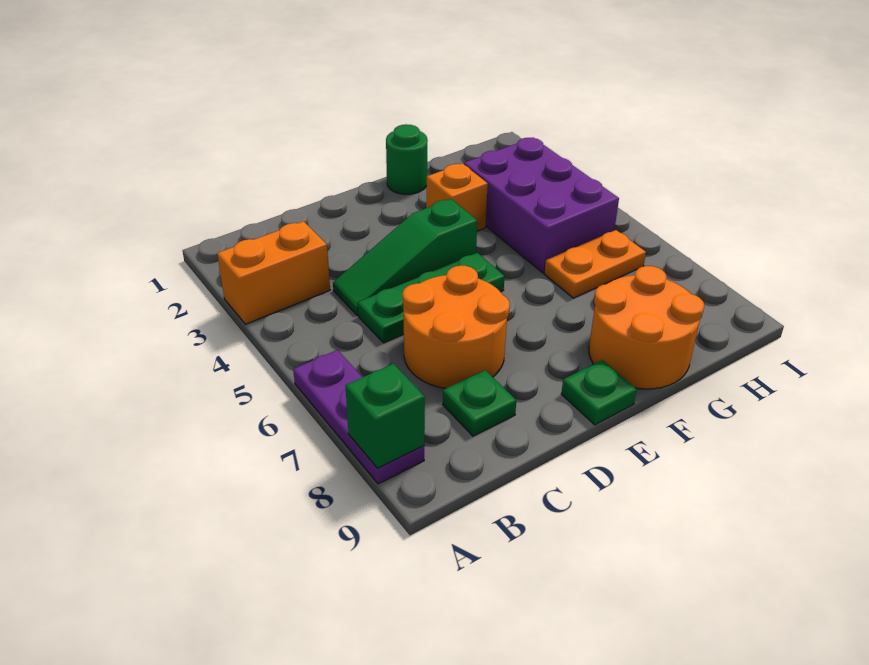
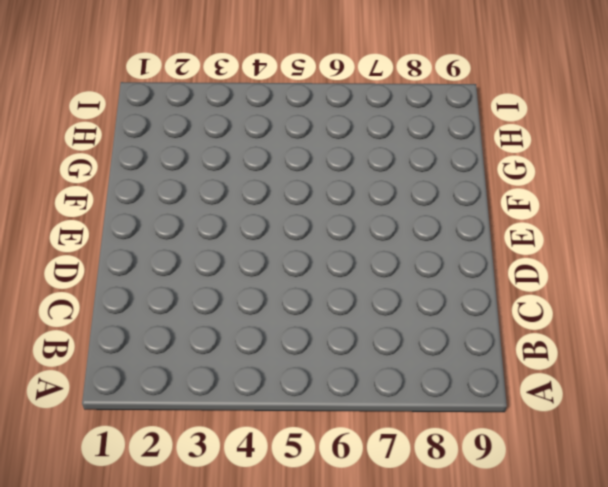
none -> orange brick A3:B3 level 1
none -> purple plate A6:A8 level 1
none -> green slope C4:E4 level 1 top E

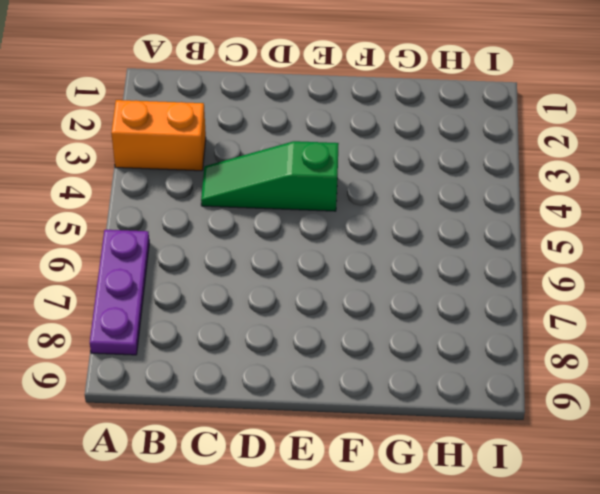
none -> green plate C5:E5 level 1
none -> orange round brick C6:D7 level 1
none -> green plate C8 level 1

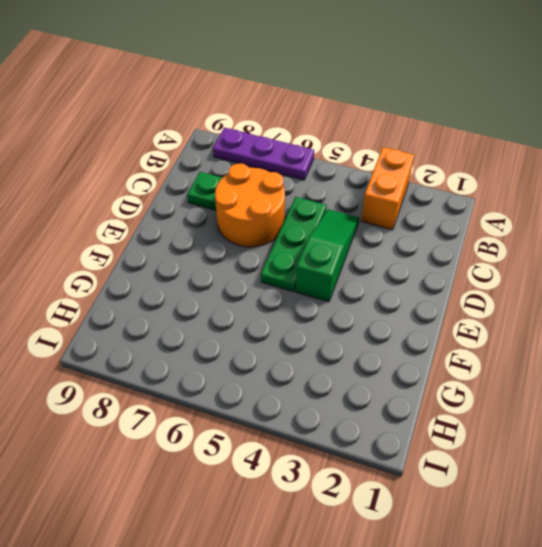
none -> green plate E9 level 1
none -> green round brick F1 level 1
none -> orange brick F3 level 1

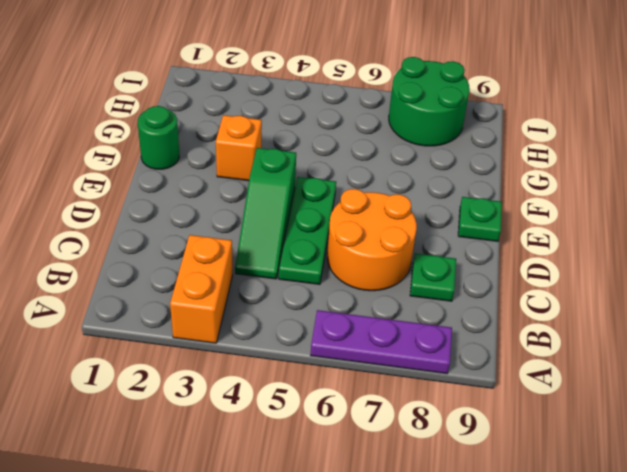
green round brick H7:I8 level 1 -> none
none -> orange round brick F8:G9 level 1
none -> purple brick G3:H5 level 1
none -> orange plate G6:H6 level 1

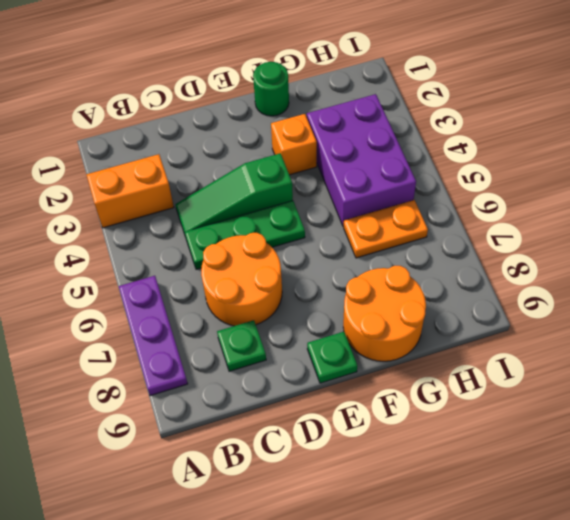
none -> green brick A8 level 2

